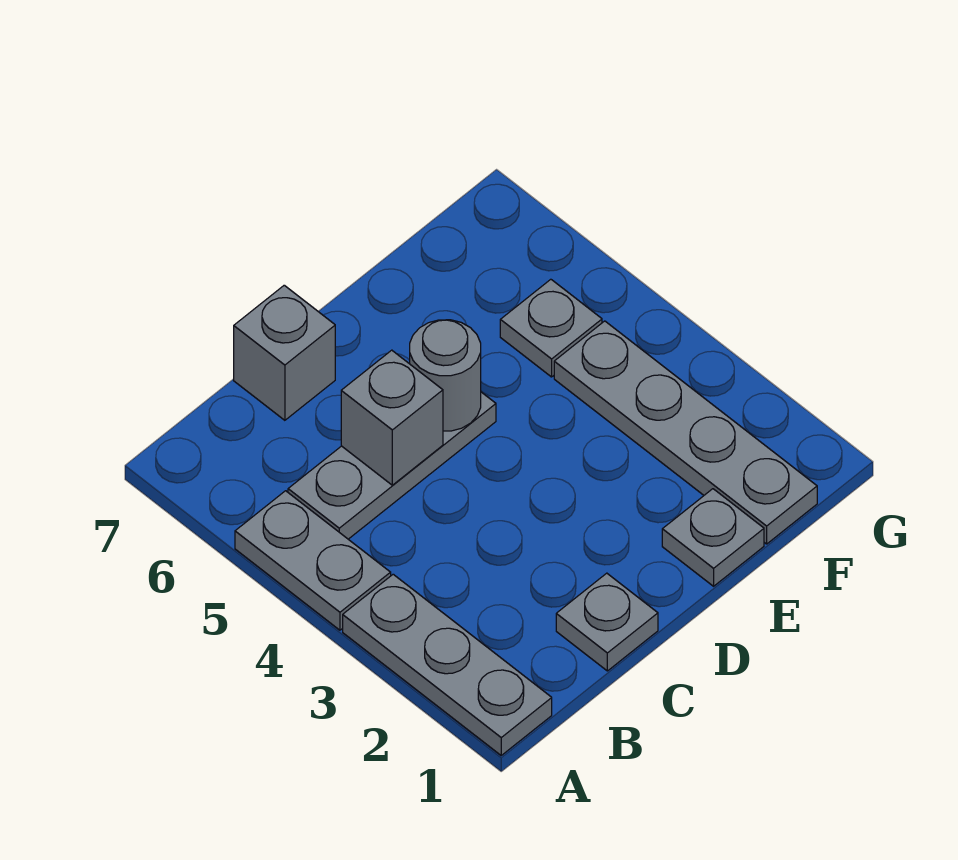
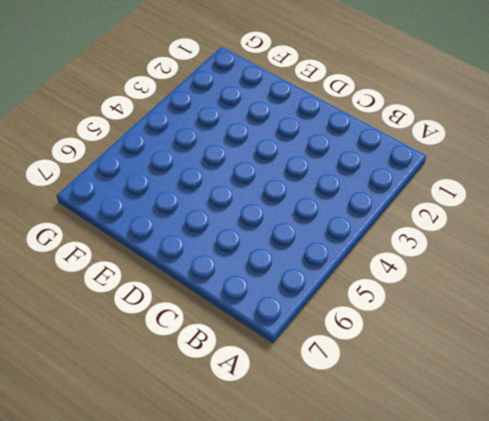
none -> grey plate A1:A3 level 1
none -> grey plate A4:A5 level 1

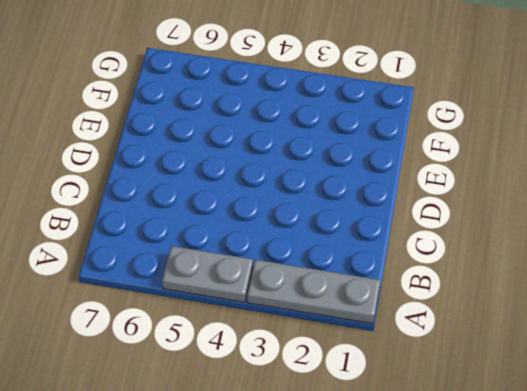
none -> grey plate B5:D5 level 1
none -> grey plate C1 level 1

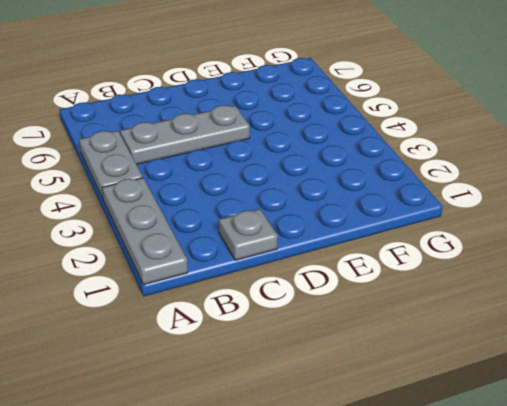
none -> grey brick C7 level 1
none -> grey plate E1 level 1

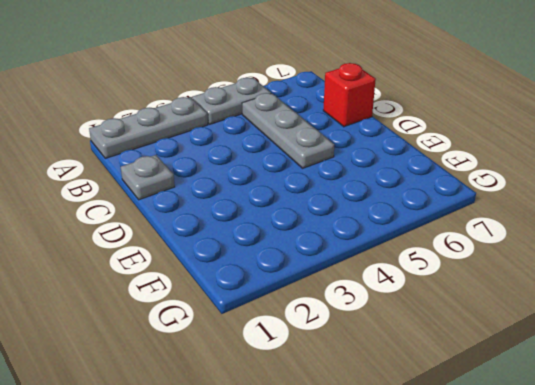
red brick C7 level 1 -> grey brick C7 level 1
none -> grey plate E1 level 1
none -> grey plate F1:F4 level 1

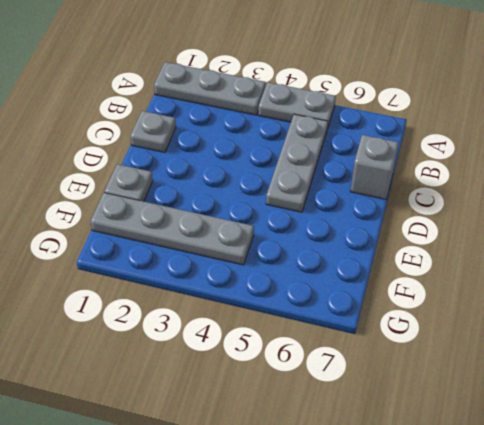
none -> grey plate F5 level 1
none -> grey brick C5 level 2

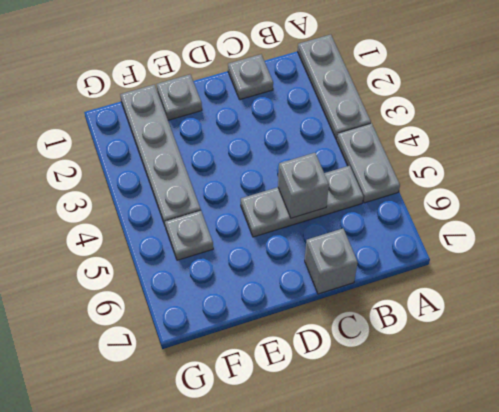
none -> grey round brick D5 level 2

